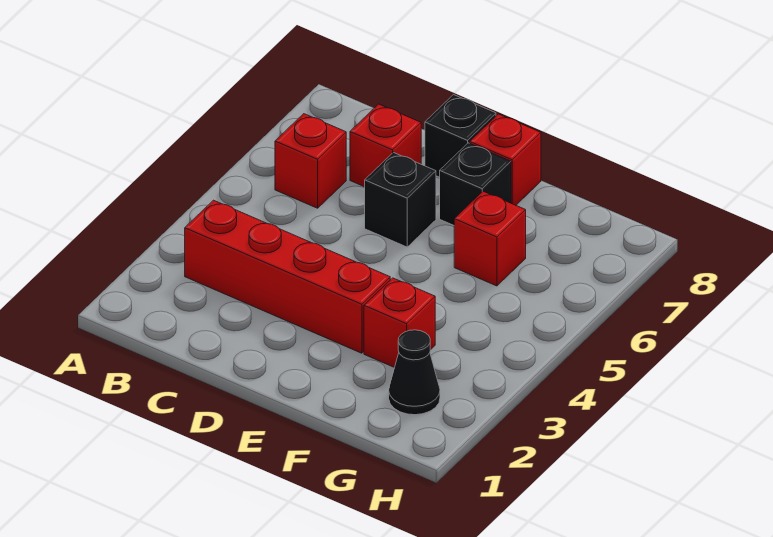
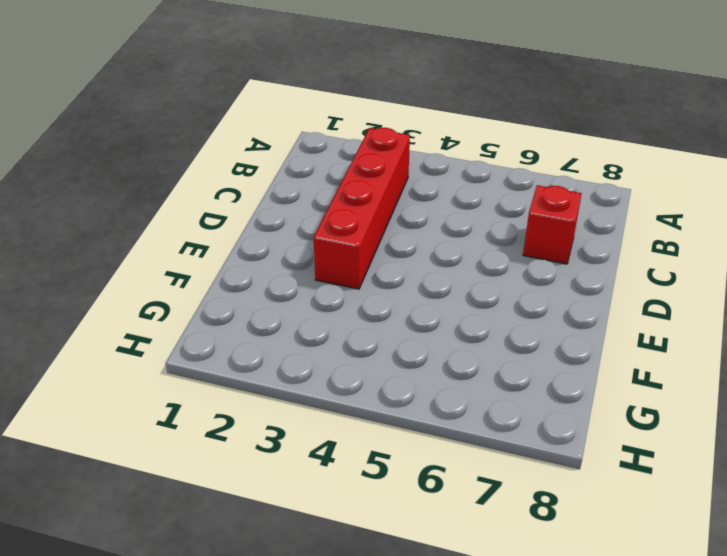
none -> red brick B6 level 1
none -> black brick D6 level 1

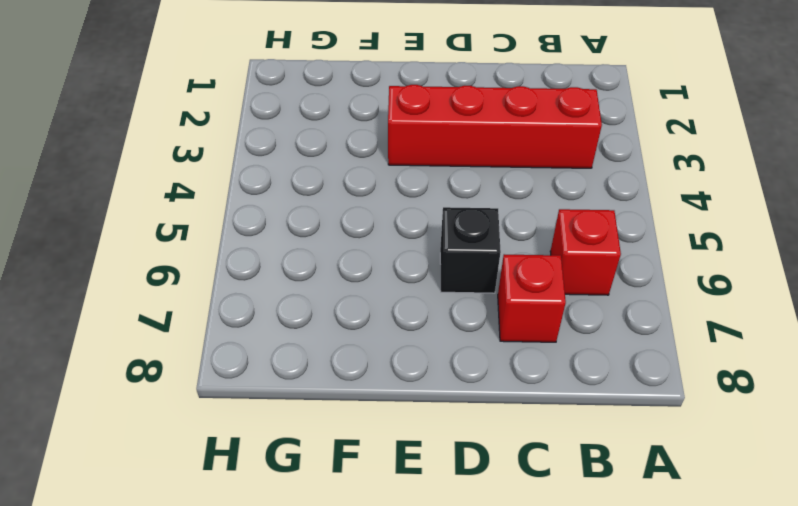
none -> black brick D8 level 1
none -> black brick E7 level 1

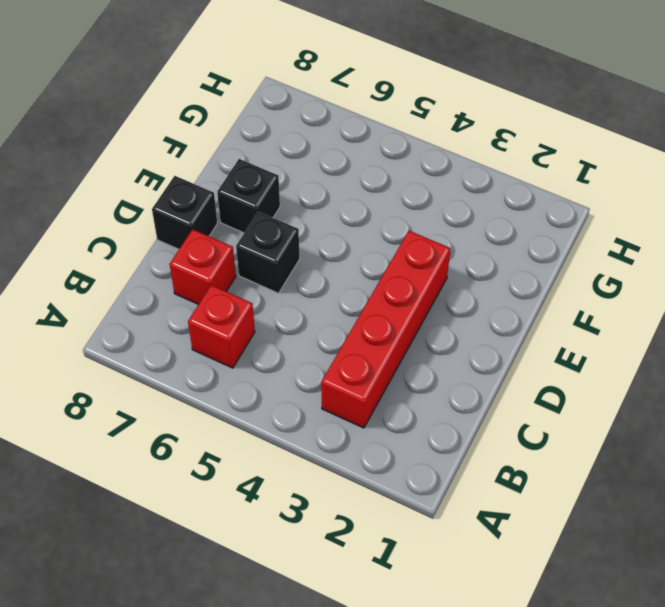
none -> red brick E8 level 1
none -> red brick F3 level 1

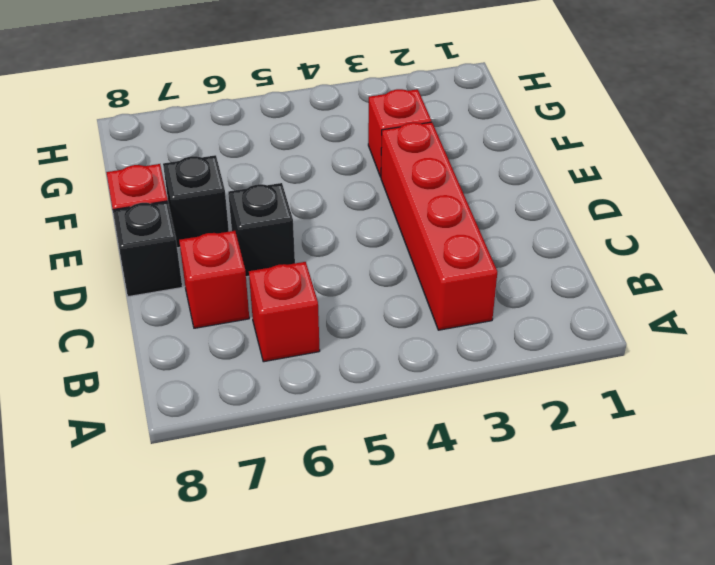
none -> red brick F6 level 1
none -> black cone G2 level 1

